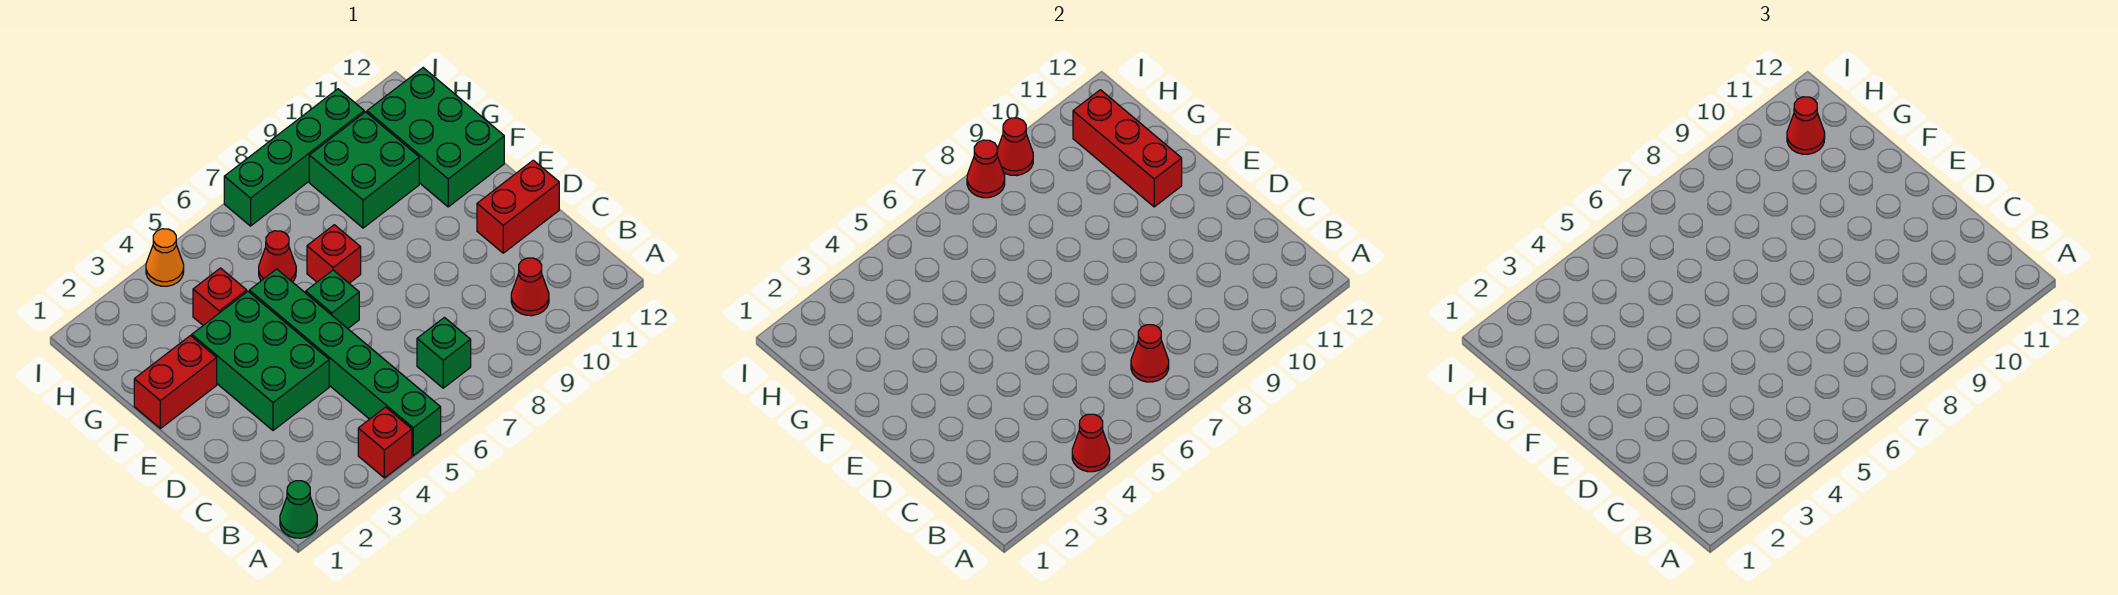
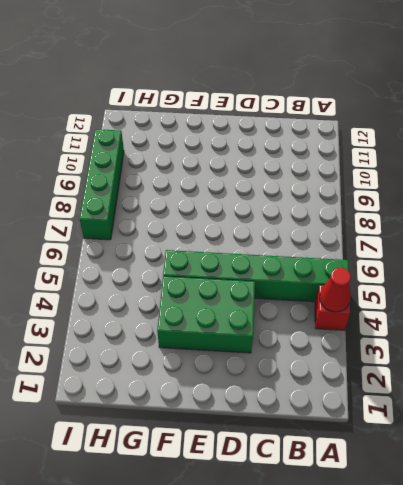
none -> green cone A1 level 1
none -> green brick B7 level 1
none -> red cone B10 level 1

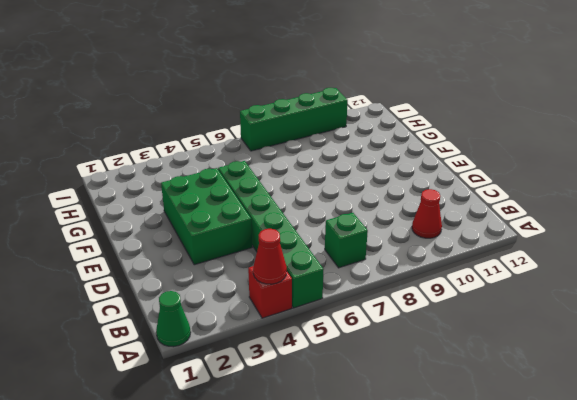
none -> red brick D11:D12 level 1
none -> green brick E6 level 1
none -> red brick F1:F2 level 1

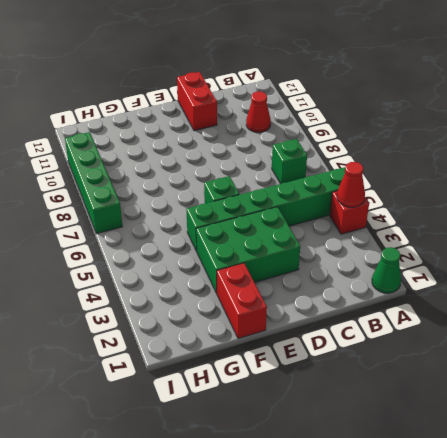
none -> red brick F7 level 1
none -> green brick F11:H12 level 1
none -> red brick G4 level 1

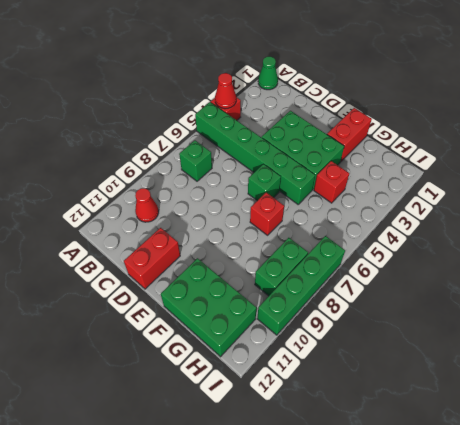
green brick H8:H9 level 1 -> green brick G9:H10 level 1
none -> red cone G6 level 1
none -> orange cone I4 level 1
none -> red cone B7 level 2

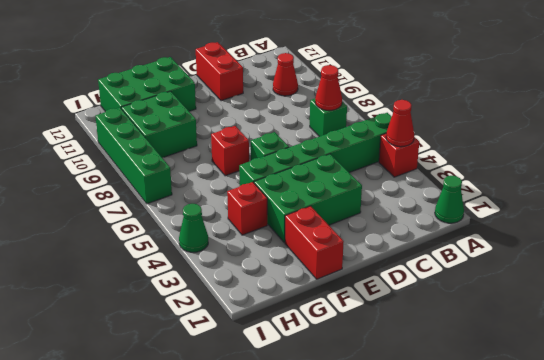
green cone I4 level 1 -> orange cone I4 level 1
none -> red cone G6 level 1
none -> red brick F11:H11 level 2
none -> red cone I8 level 2

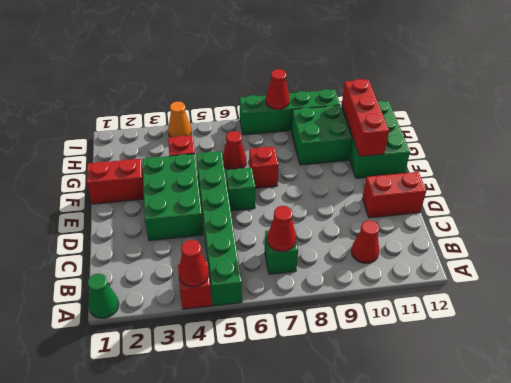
none -> red cone I9 level 2
none -> red cone H11 level 3

